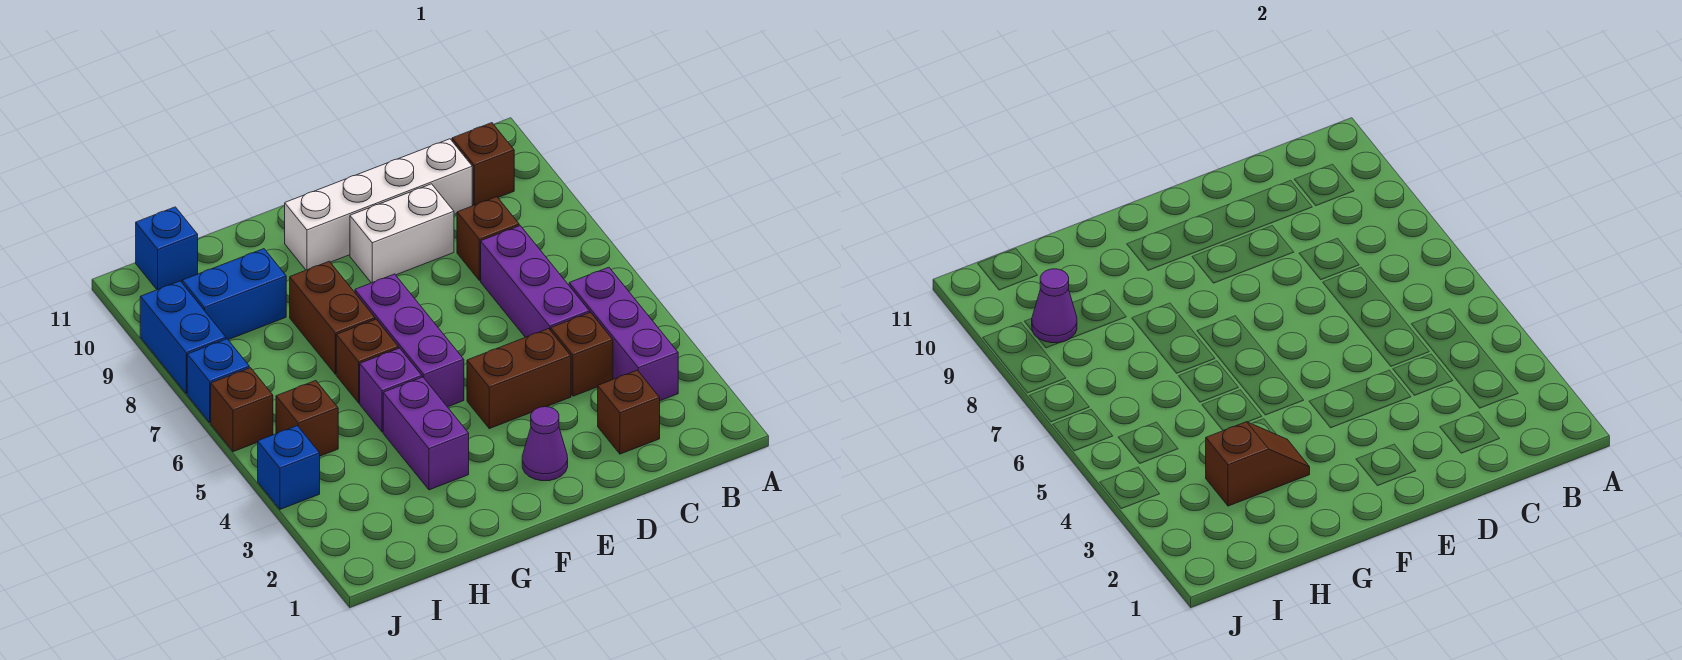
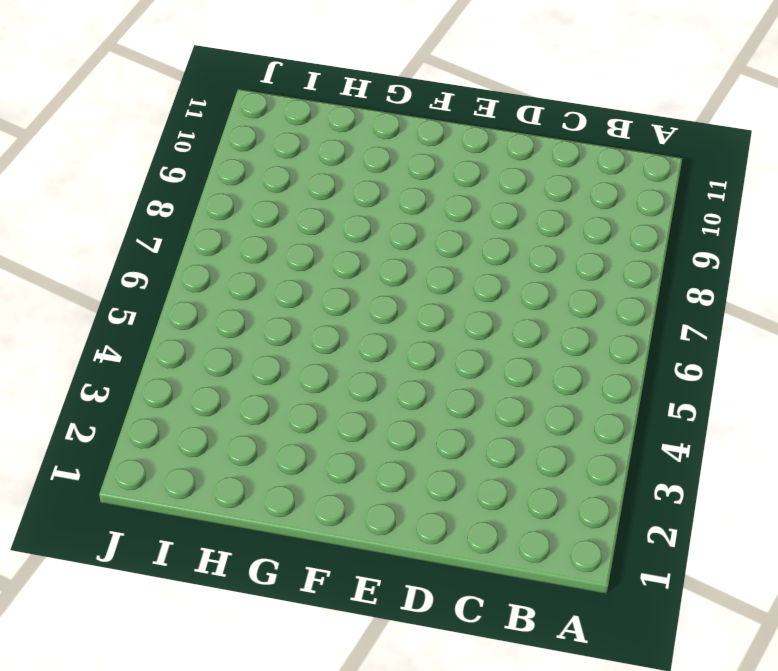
none -> purple brick B3:B5 level 1
none -> brown brick B10 level 1
none -> brown brick C2 level 1

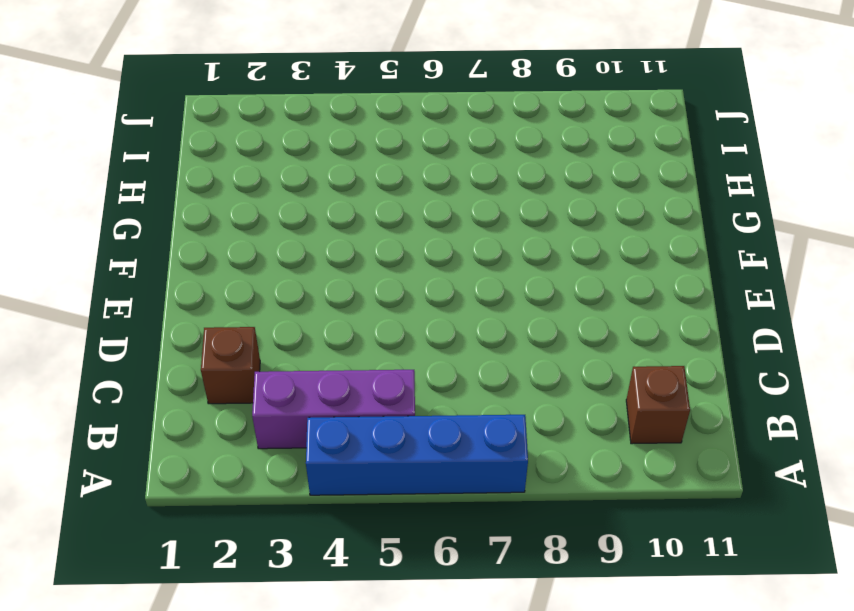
blue brick A4:A7 level 1 -> none
none -> brown brick C4 level 1
none -> purple brick C5:C7 level 1
none -> brown brick C8 level 1

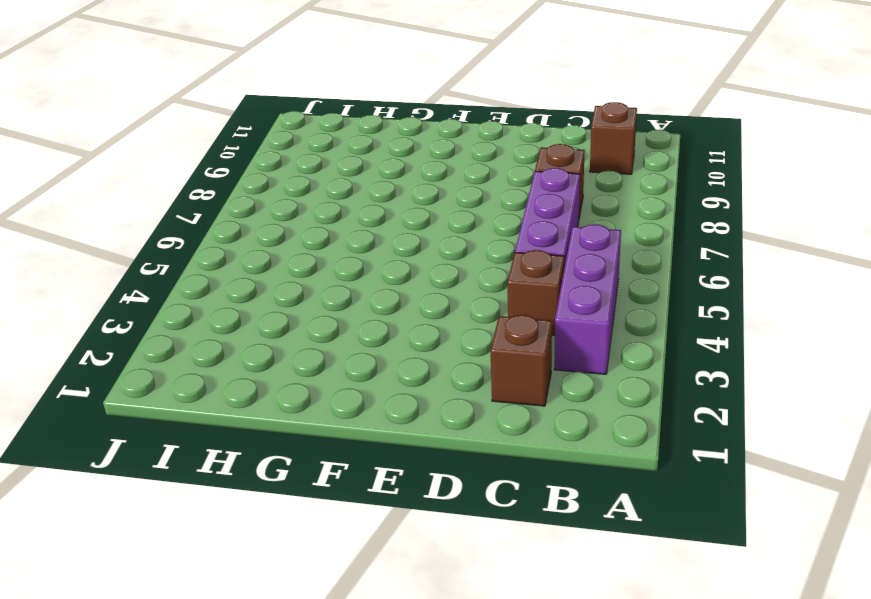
none -> white brick C10:F10 level 1
none -> brown brick D4:E4 level 1
none -> white brick D9:E9 level 1

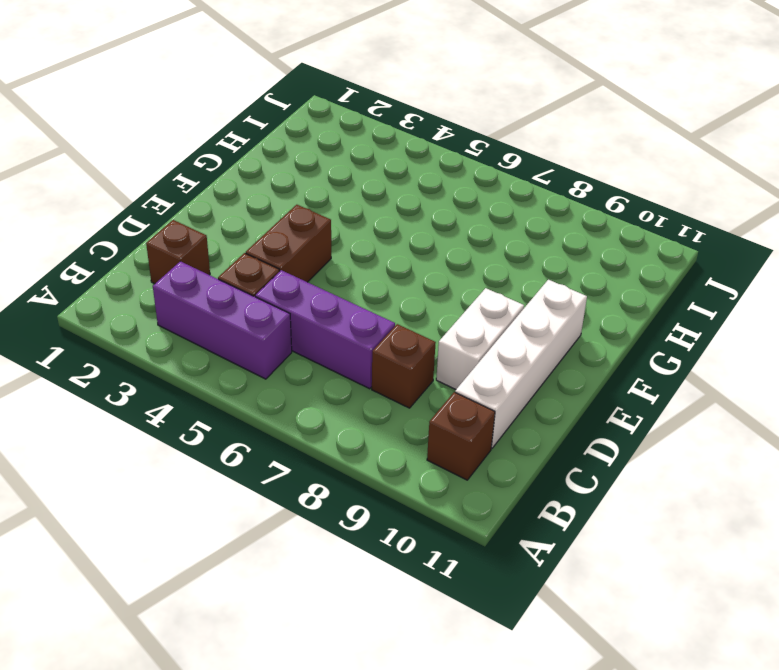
none -> purple cone E2 level 1
none -> purple brick F5:F7 level 1
none -> purple brick G3:G4 level 1

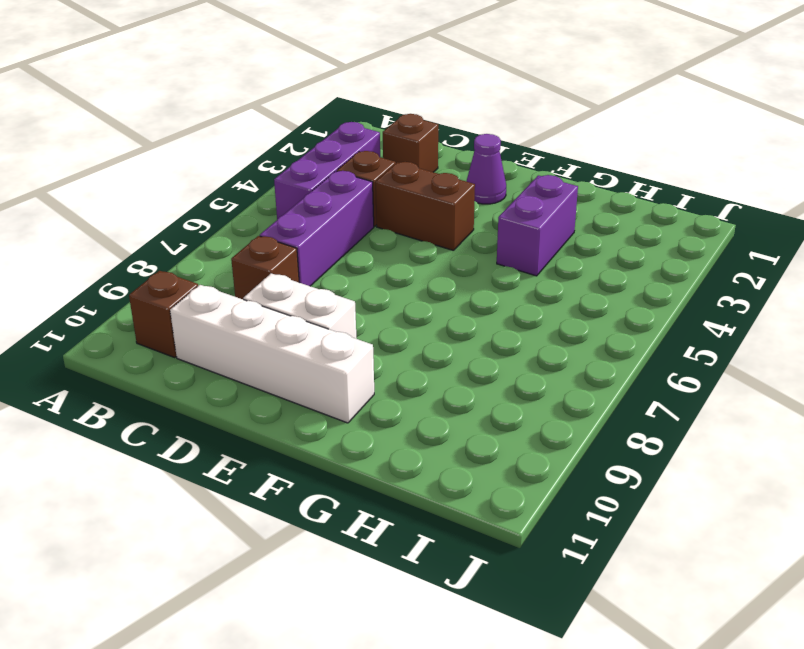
none -> purple brick F5:F7 level 1
none -> purple brick G5 level 1
none -> brown brick G6 level 1

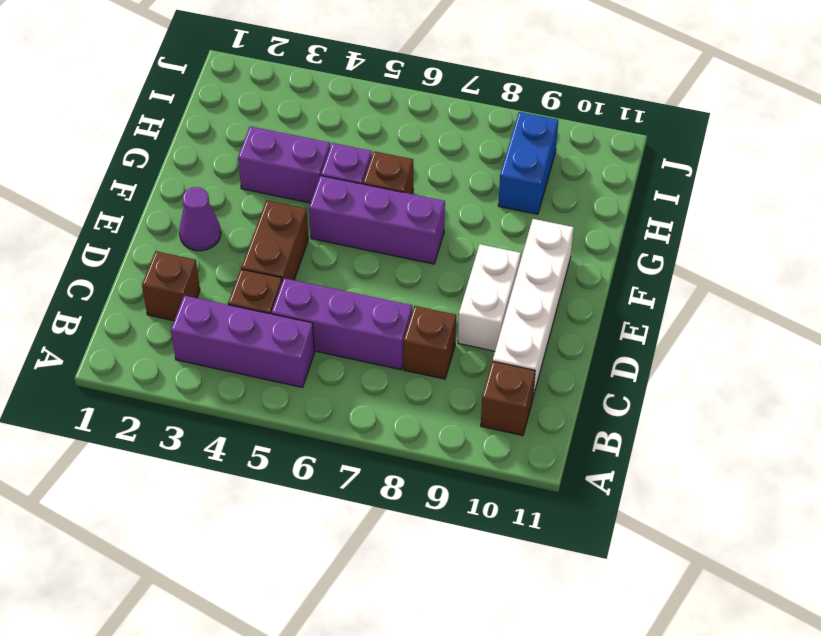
none -> brown brick G7:G8 level 1
none -> brown brick I5 level 1
none -> blue brick I11 level 1

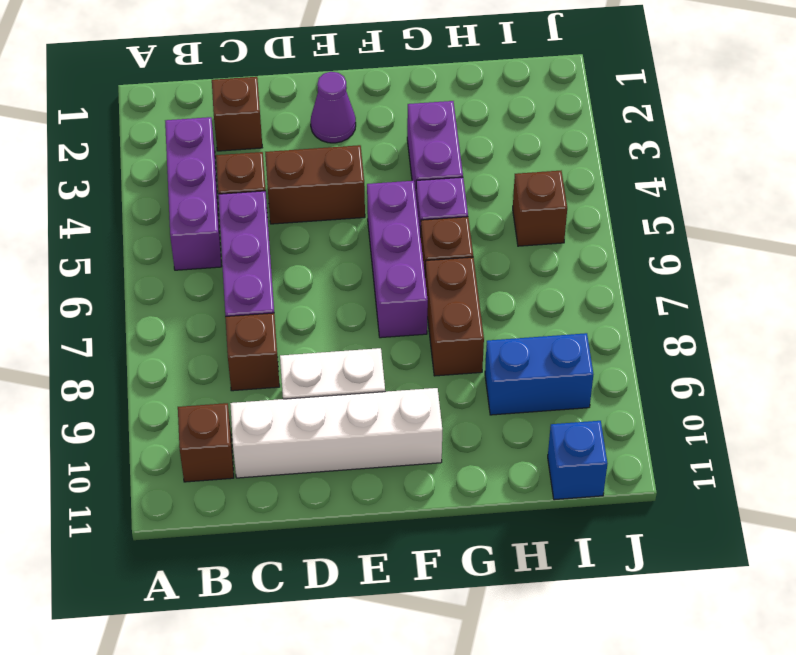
none -> blue brick J4 level 1
none -> brown brick J6 level 1
none -> blue brick J7 level 1

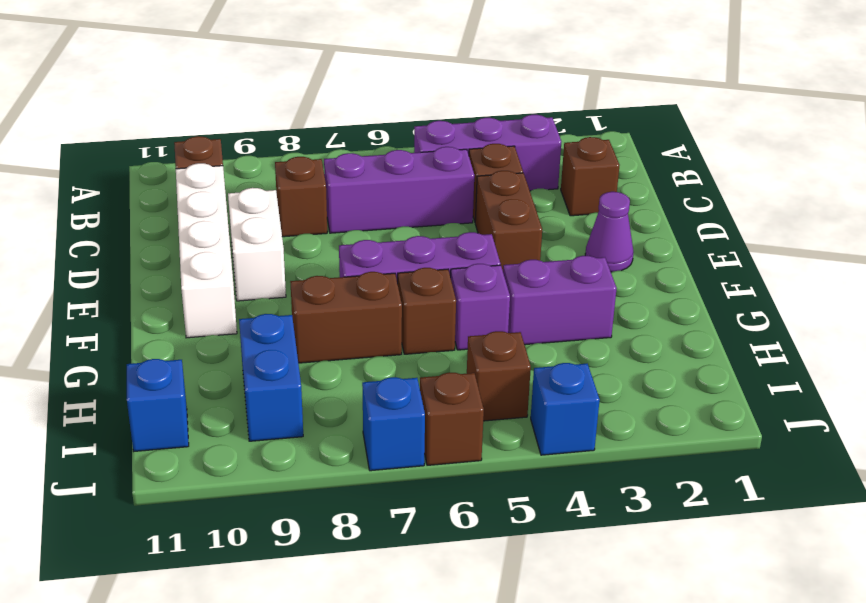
none -> blue brick J8:J9 level 1
none -> brown slope G3:H3 level 2 top H
none -> purple cone I9 level 2

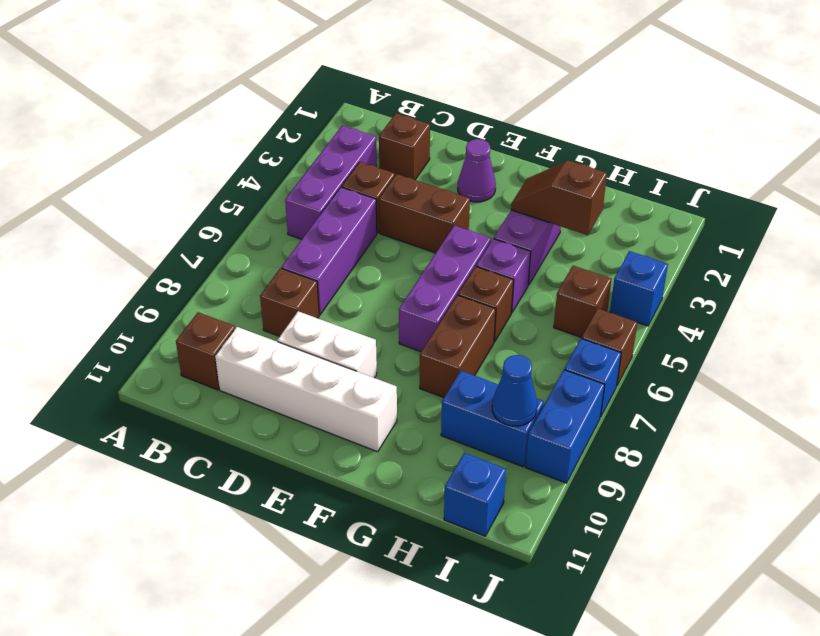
blue cone I9 level 2 -> purple cone I9 level 2

